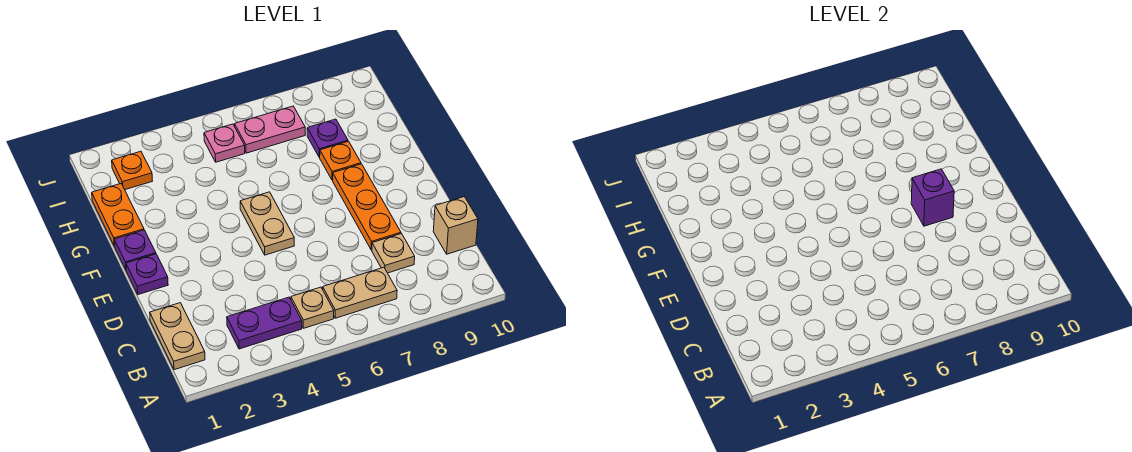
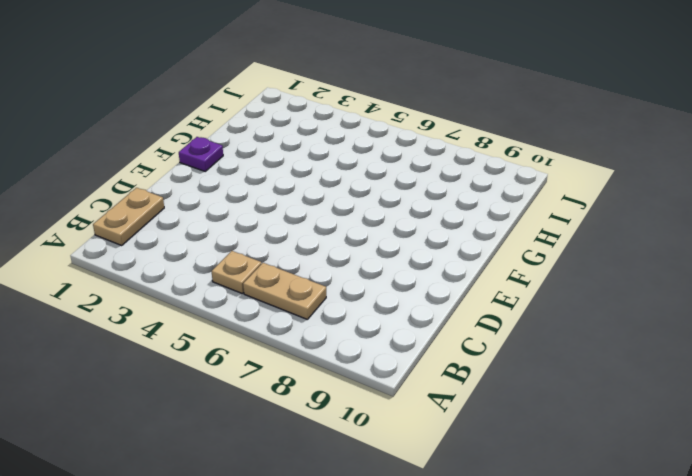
none -> purple plate B3:B4 level 1
none -> tan plate C8 level 1
none -> tan brick C10 level 1

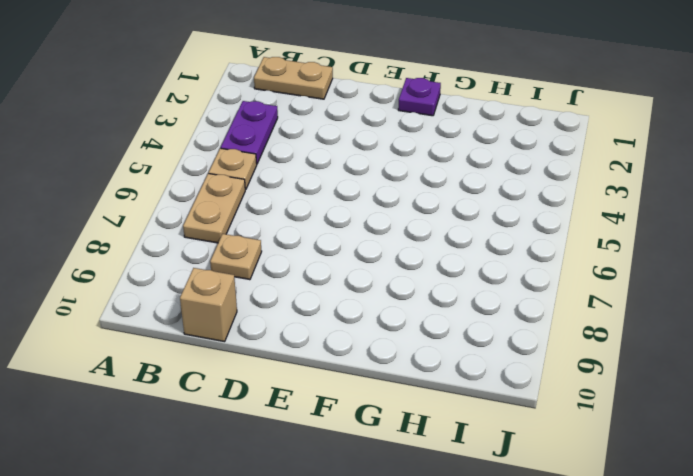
none -> orange plate D8:F8 level 1
none -> purple plate E1 level 1
none -> tan plate E5:F5 level 1

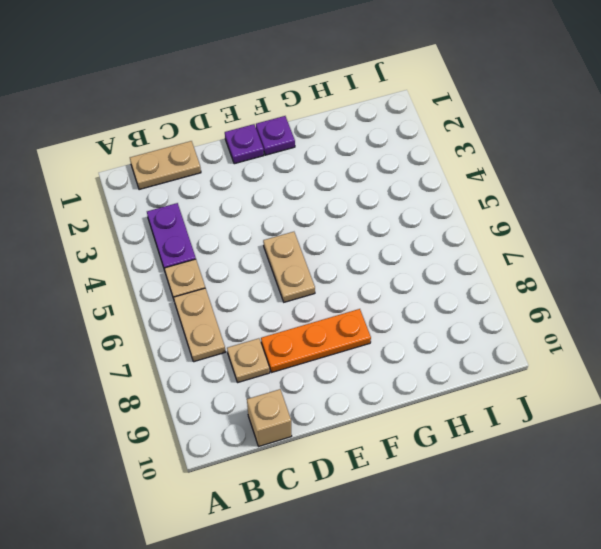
tan plate E5:E6 level 1 -> tan plate E5:F5 level 1
none -> orange plate G1:H1 level 1
none -> orange plate G8 level 1
none -> purple plate H8 level 1

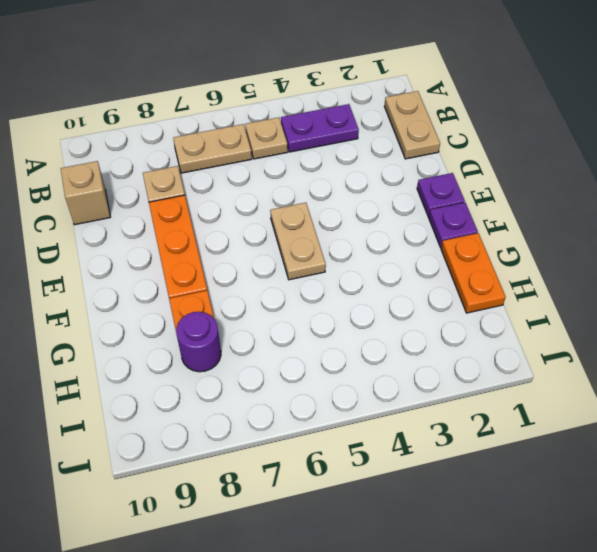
purple round brick H8 level 1 -> purple plate H8 level 1
none -> orange plate I2 level 1
none -> pink plate I5 level 1
none -> pink plate I6:I7 level 1

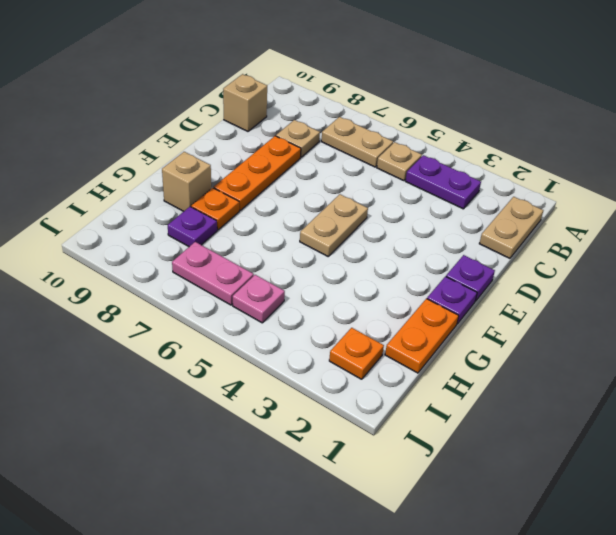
tan brick G9 level 1 -> none
none -> purple brick E8 level 2

